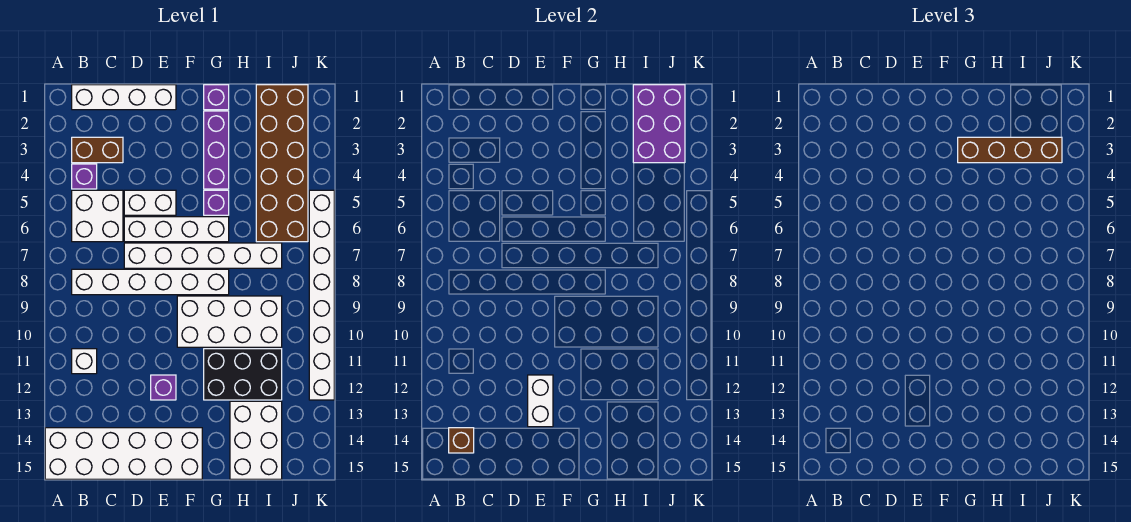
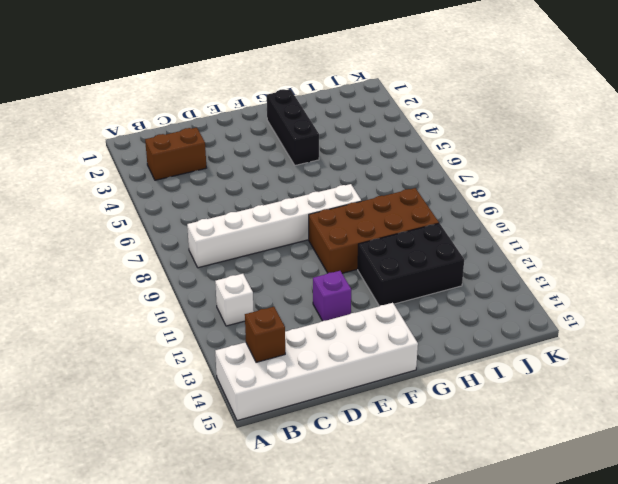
brown brick F9:I10 level 1 -> white brick F9:I10 level 1
black brick G2:G4 level 1 -> purple brick G2:G4 level 1
none -> white brick B1:E1 level 1
none -> purple brick B4 level 1
none -> white brick B5:C6 level 1

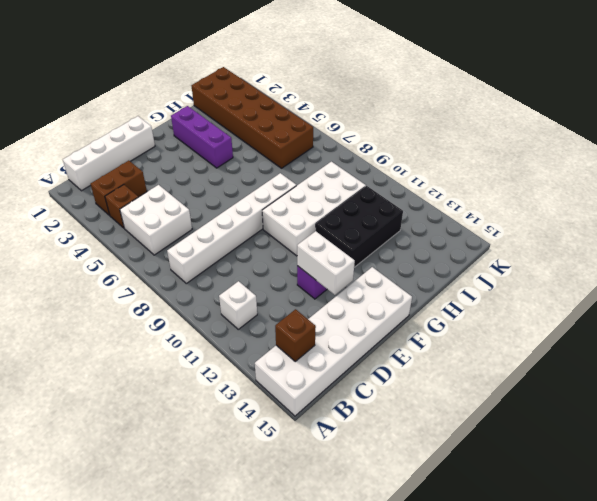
brown brick B4 level 1 -> purple brick B4 level 1
none -> white brick D5:E5 level 1
none -> white brick D6:G6 level 1
none -> white brick D7:I7 level 1

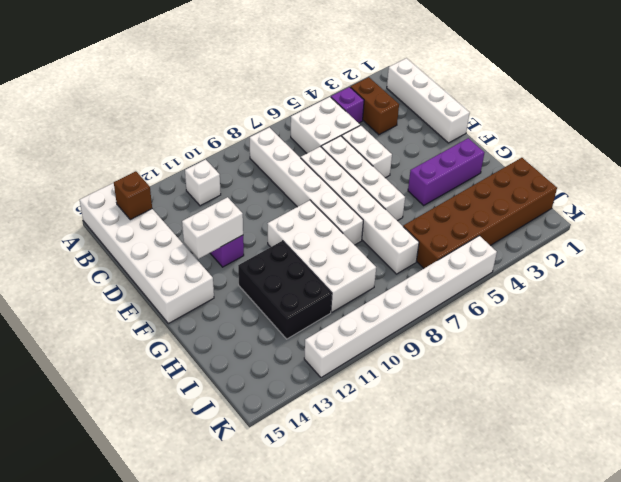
none -> purple brick G1 level 1
none -> purple brick G5 level 1
none -> white brick H13:I15 level 1

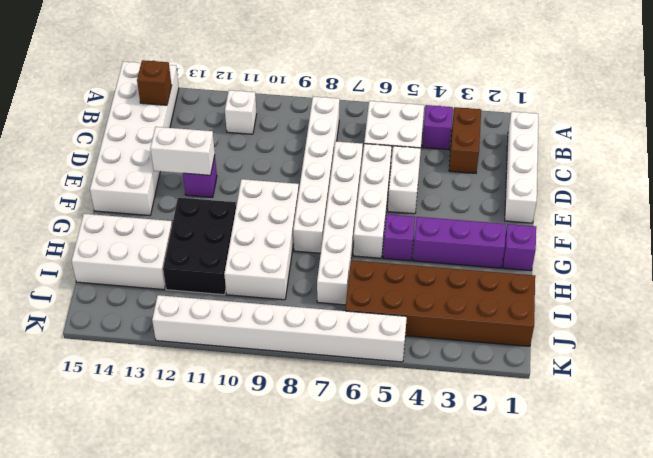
none -> purple brick I1:J3 level 2
none -> brown brick G3:J3 level 3

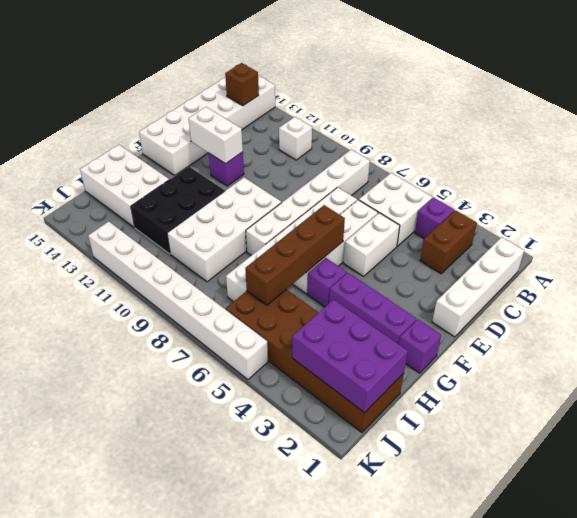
brown brick F6:I6 level 2 -> brown brick G3:J3 level 3

